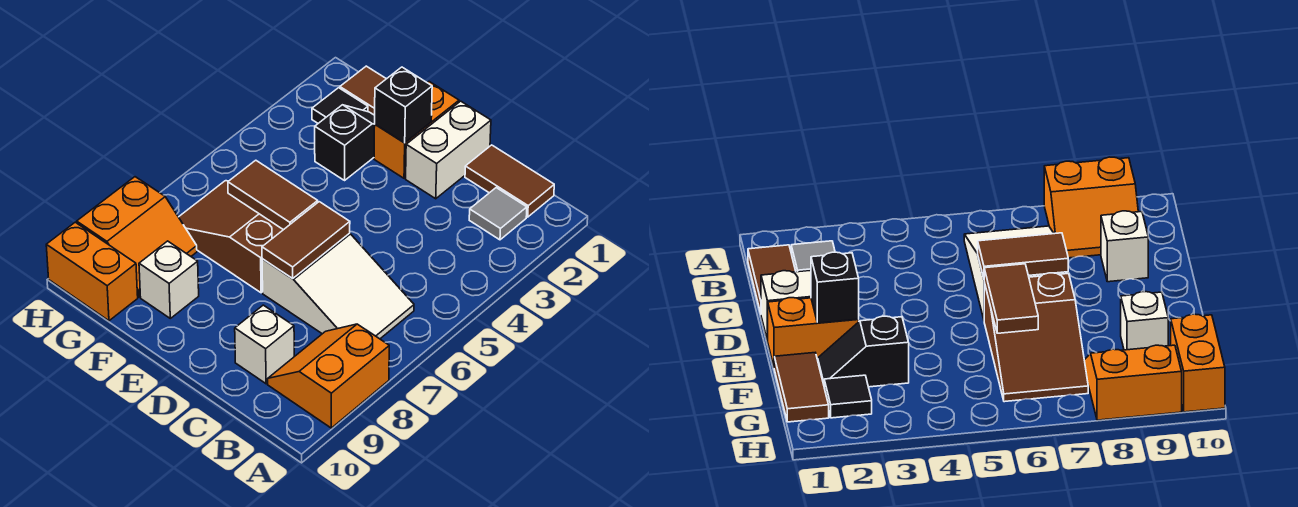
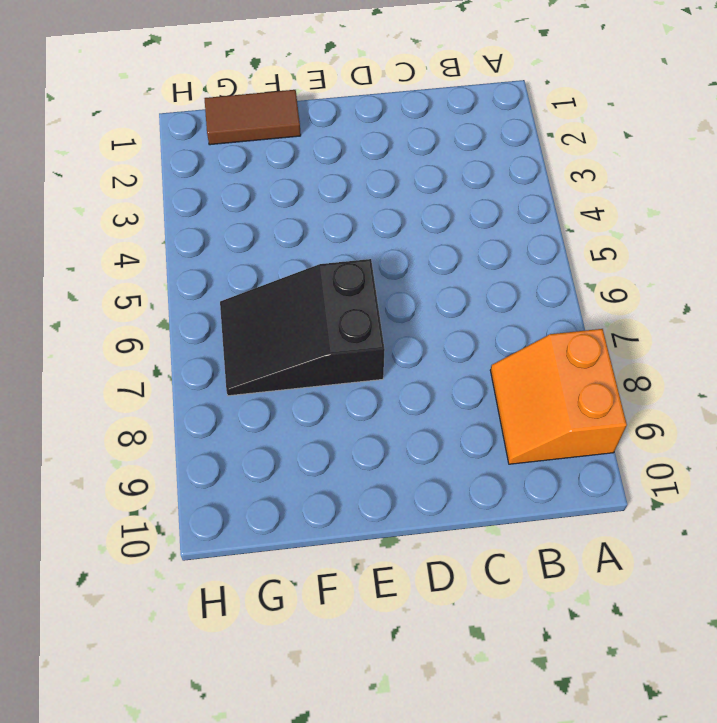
black slope E6:G7 level 1 top E -> brown slope E6:G7 level 1 top E
none -> brown tile B1:C1 level 1
none -> grey tile B2 level 1
none -> white slope B6:D7 level 1 top D

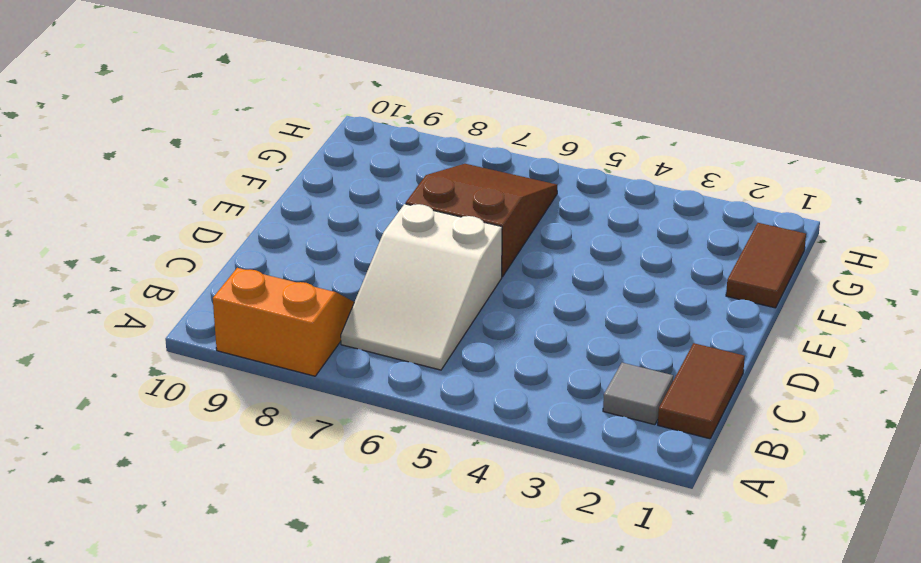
none -> white brick C9 level 1
none -> white brick D1:D2 level 1
none -> orange brick E1:E2 level 1

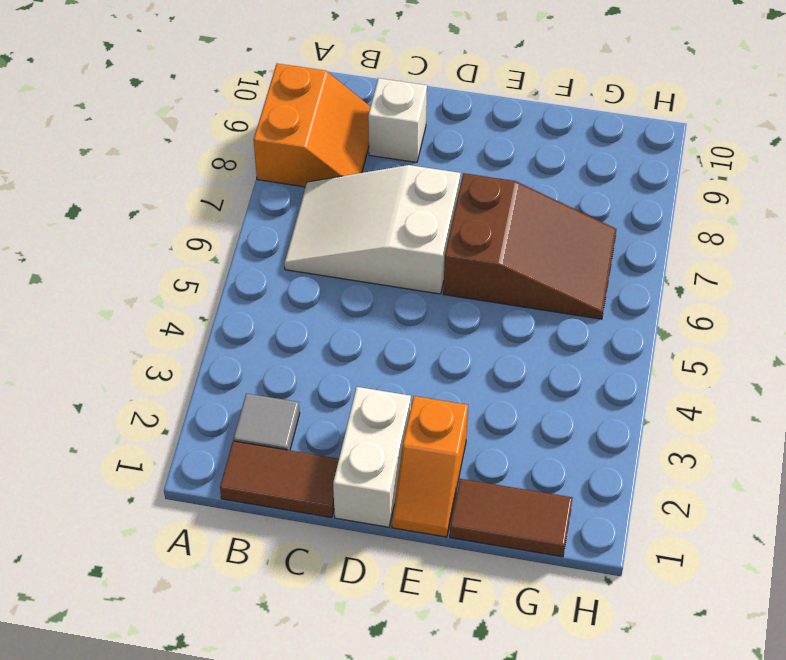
orange slope E1:E2 level 1 top 2 -> orange brick E1:E2 level 1
none -> black slope F2:F3 level 1 top 3
none -> white brick F9 level 1
none -> black tile G2 level 1

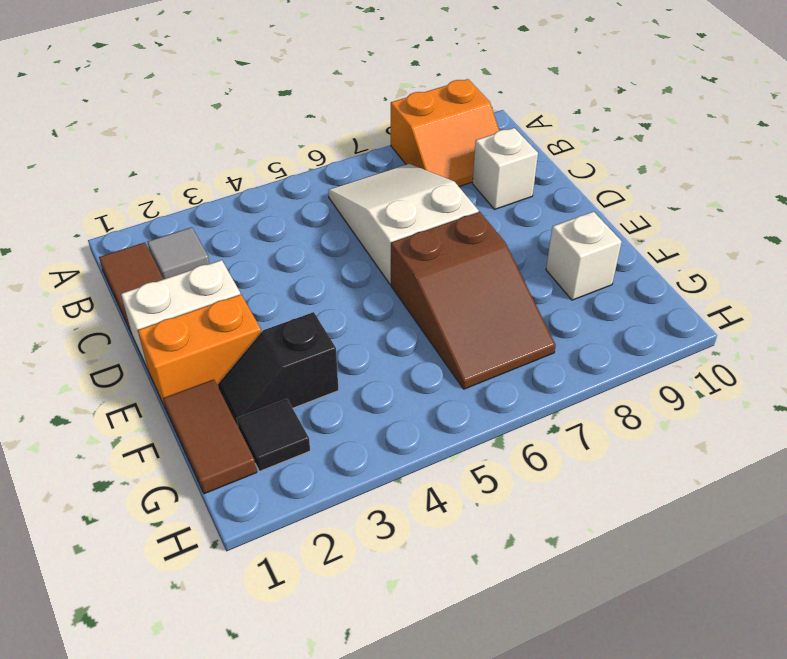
none -> orange slope G8:H9 level 1 top H
none -> orange brick G10:H10 level 1
none -> brown tile D6:D7 level 2

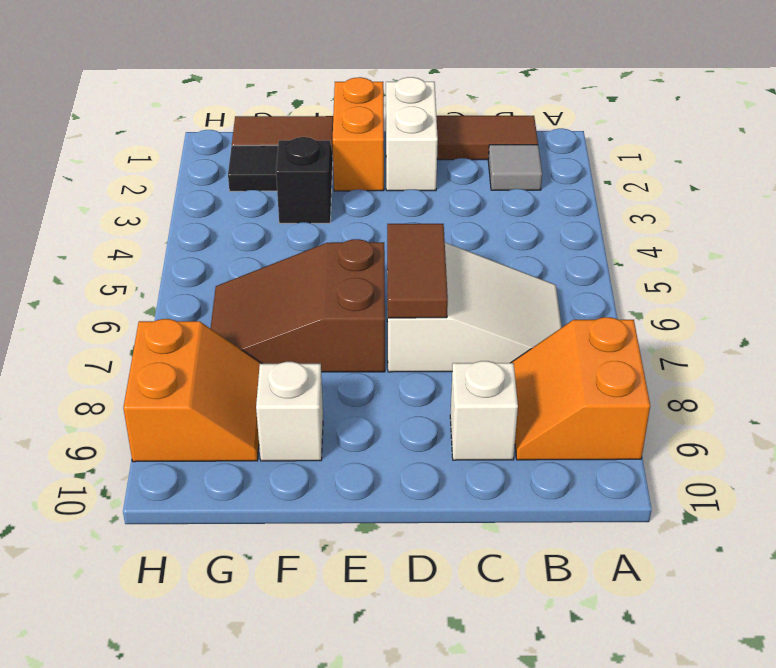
none -> orange brick G10:H10 level 1
none -> black brick E2 level 2
none -> brown tile E6:F6 level 2

